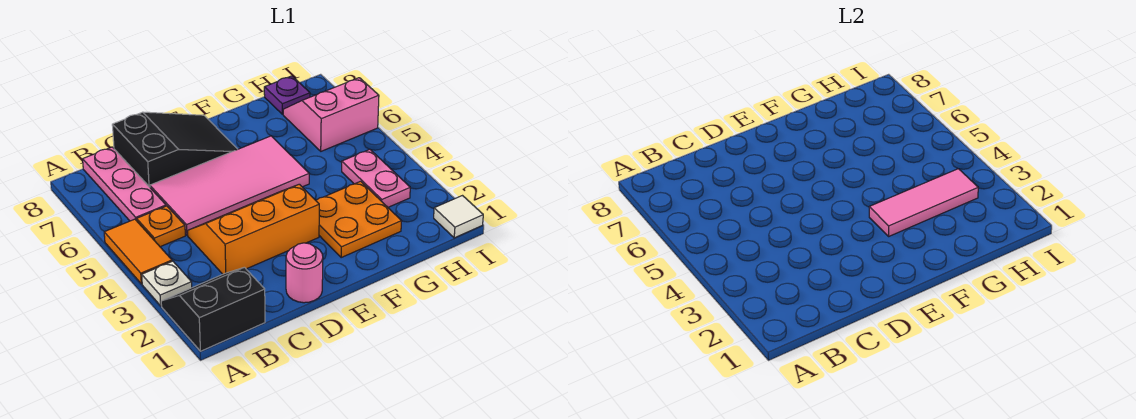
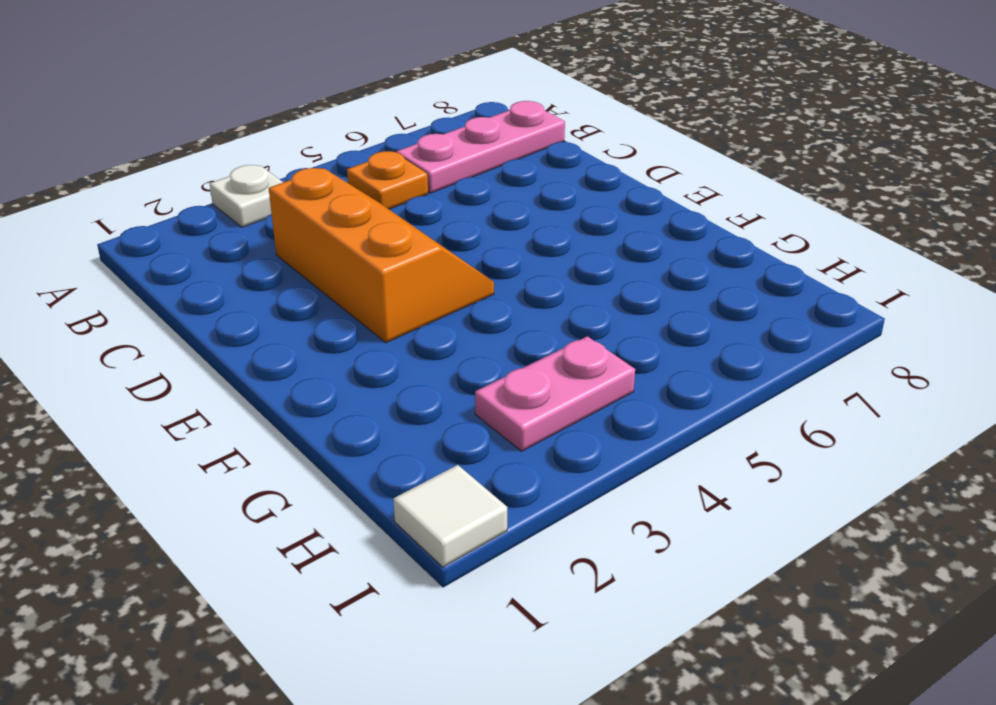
none -> black slope A1:B2 level 1 top 1
none -> orange tile A4:A5 level 1
none -> pink tile C5:F6 level 1

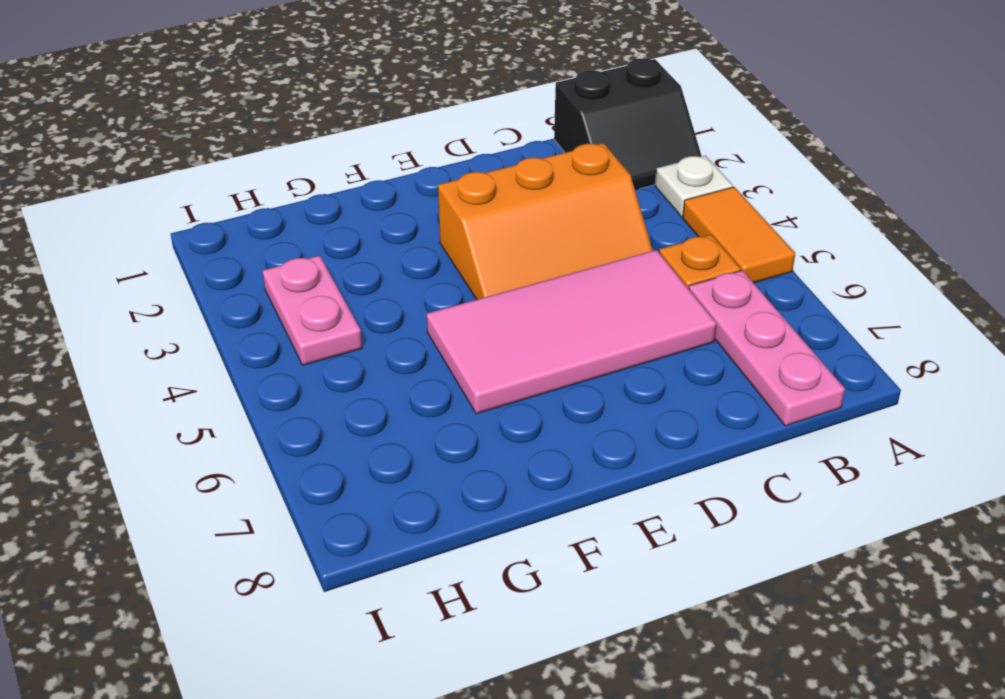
none -> black slope C7:E8 level 1 top C
none -> pink round brick D1 level 1
none -> orange plate F2:G3 level 1

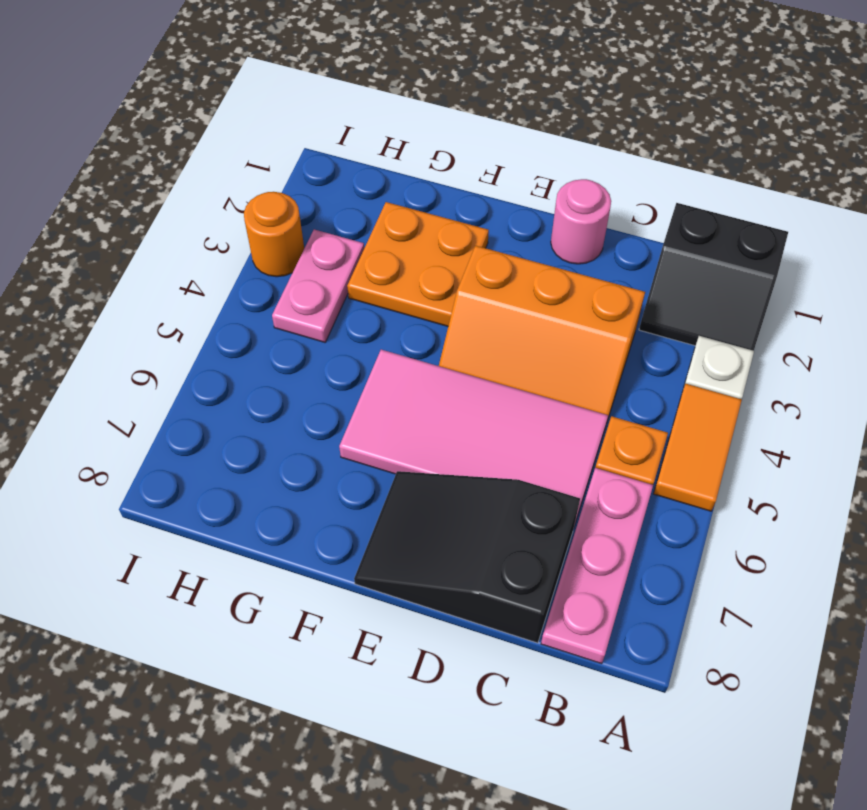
orange round brick I3 level 1 -> none
none -> pink slope H6:I7 level 1 top 6
none -> purple plate H8 level 1
none -> white tile I1 level 1

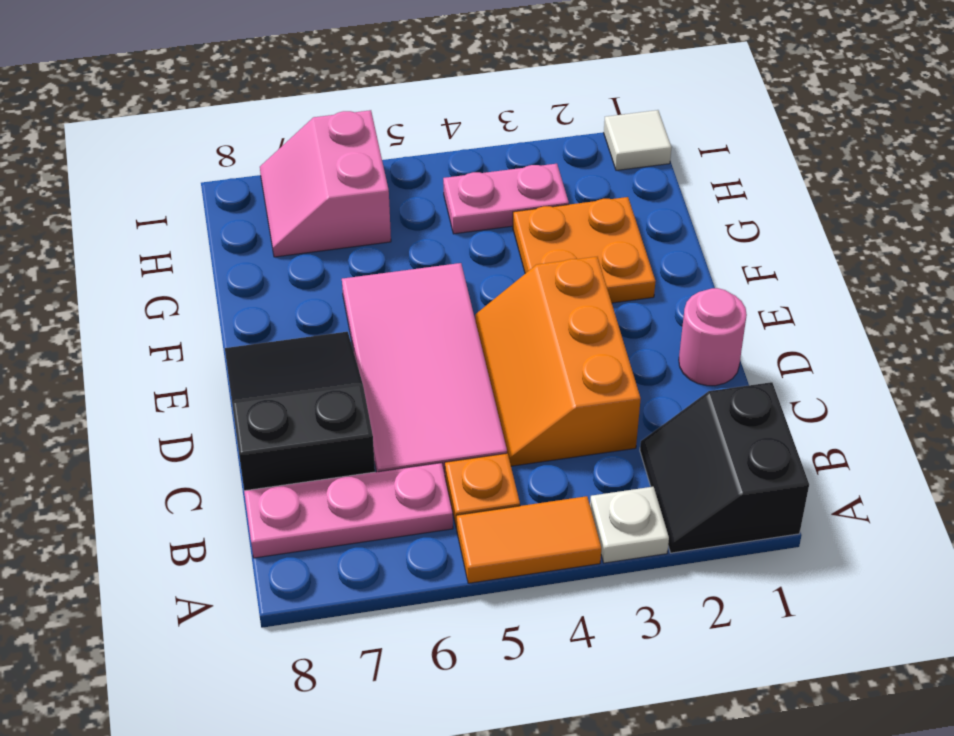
none -> purple plate H8 level 1
none -> pink tile F3:H3 level 2

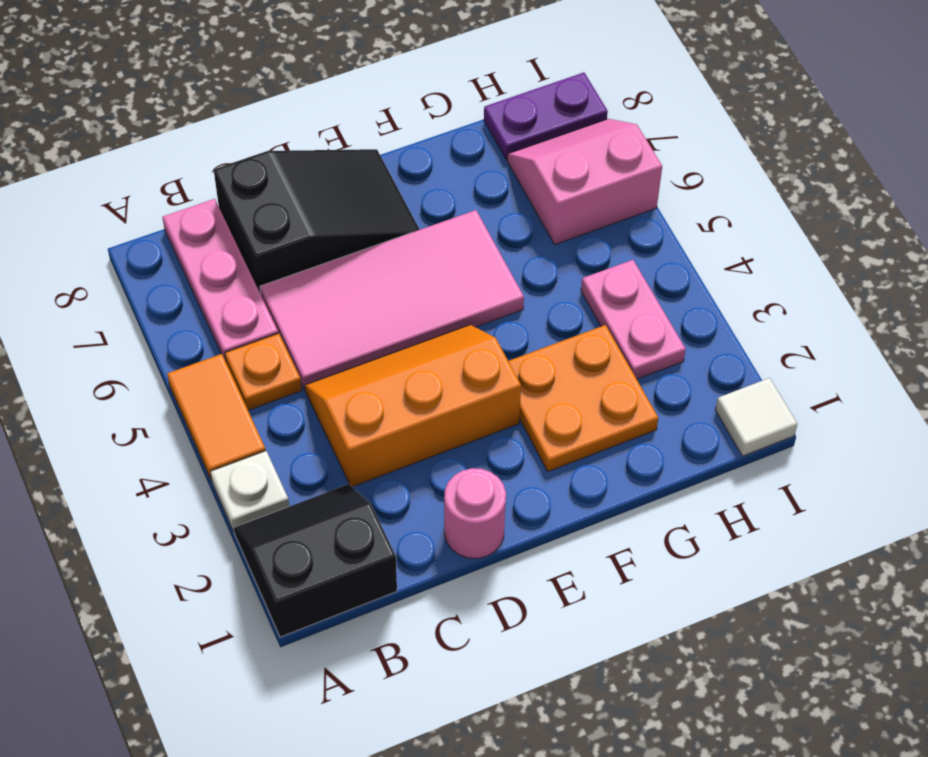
purple plate H8:I8 level 1 -> purple plate H8 level 1
none -> pink tile F3:H3 level 2

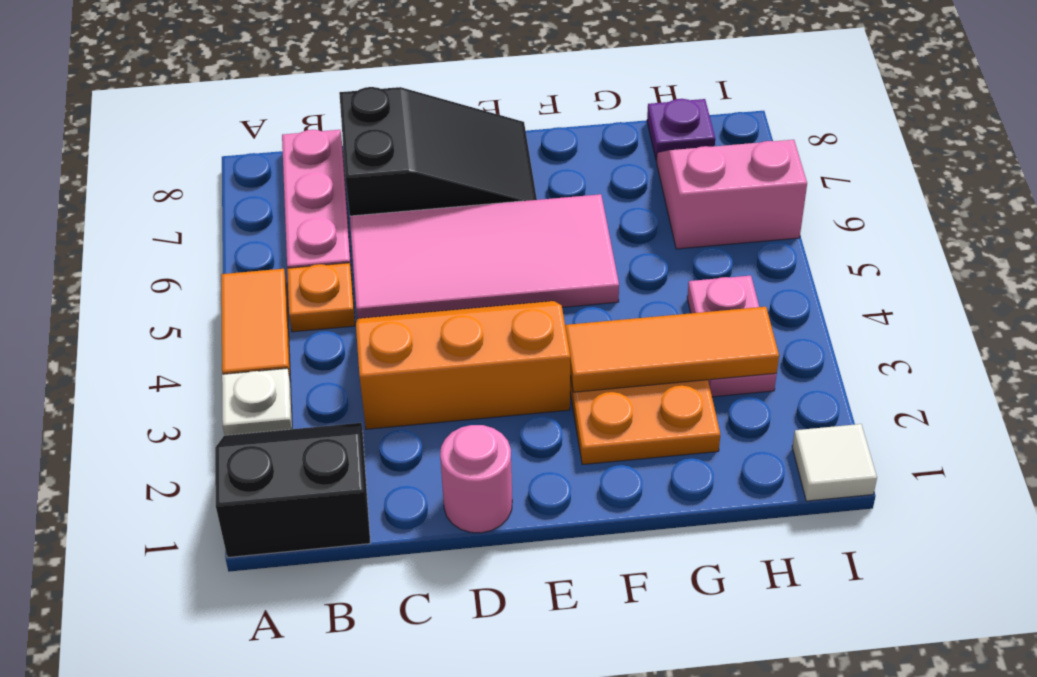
orange tile F3:H3 level 2 -> pink tile F3:H3 level 2

